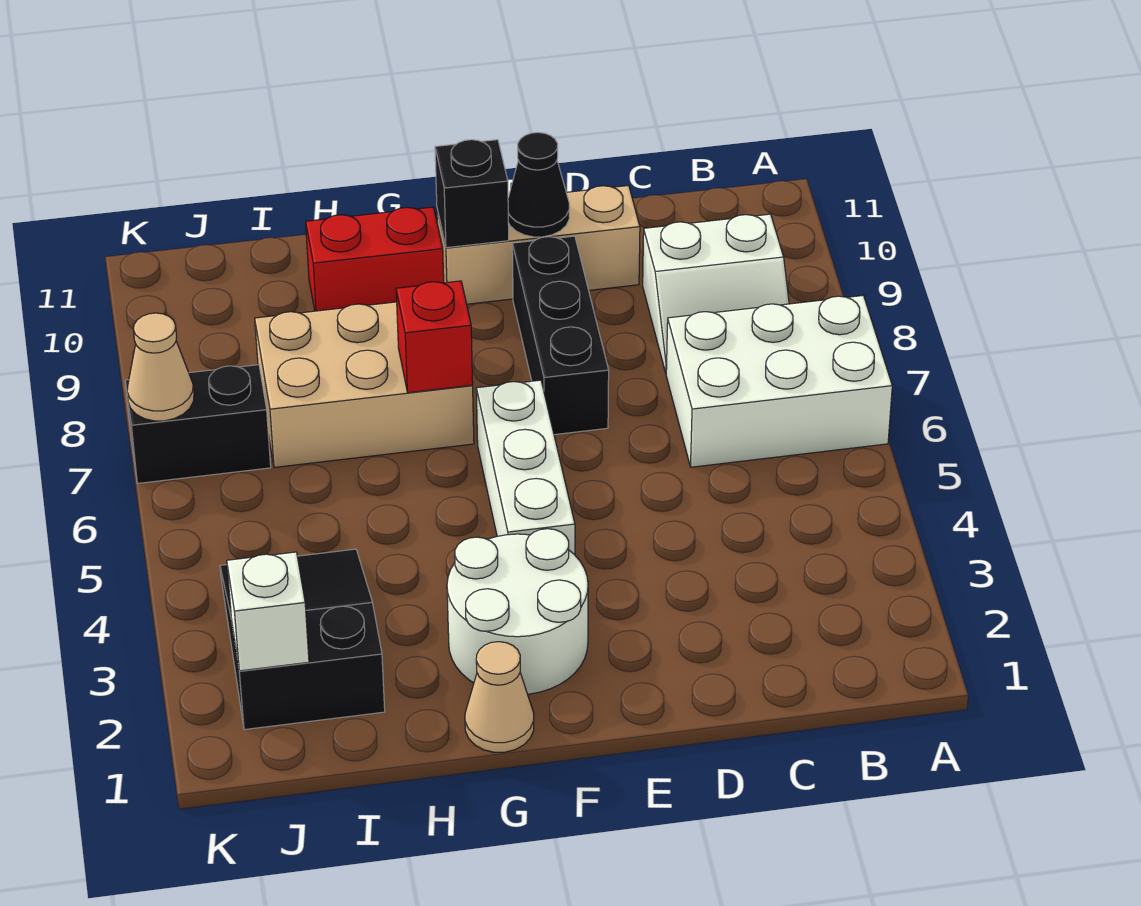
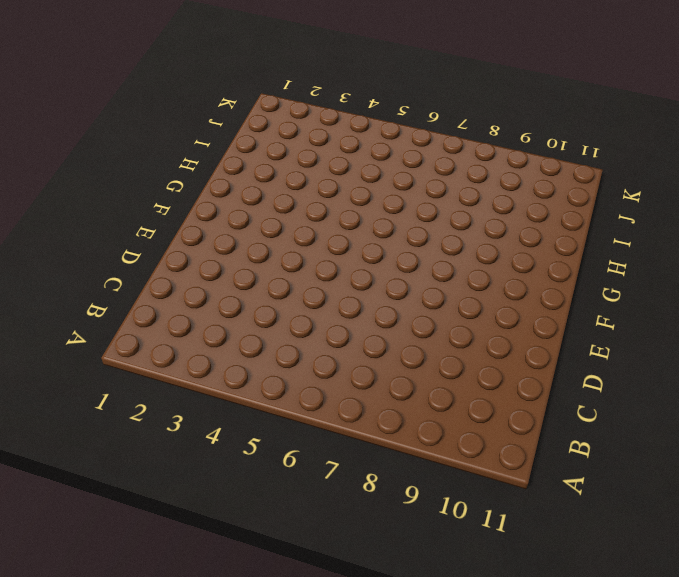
none -> white brick A6:C7 level 1
none -> white slope B8:C9 level 1 top 9
none -> tan brick D10:F10 level 1

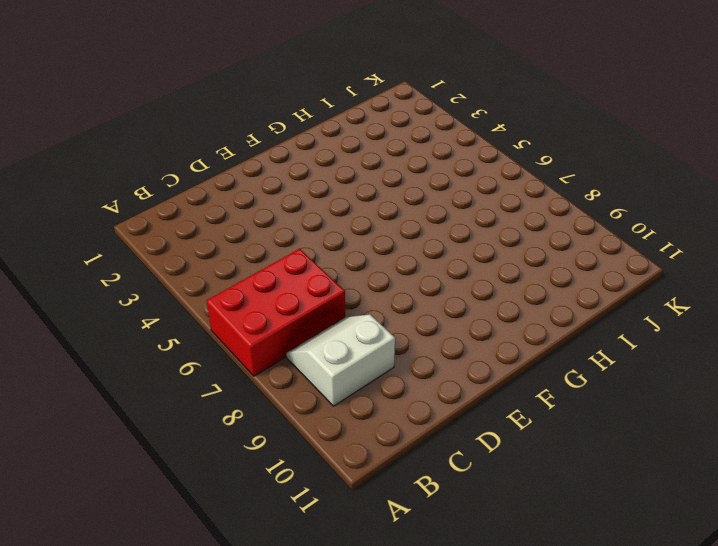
red brick A6:C7 level 1 -> white brick A6:C7 level 1
none -> tan brick D10:F10 level 1
none -> black brick E7:E9 level 1
none -> white round brick F2:G3 level 1

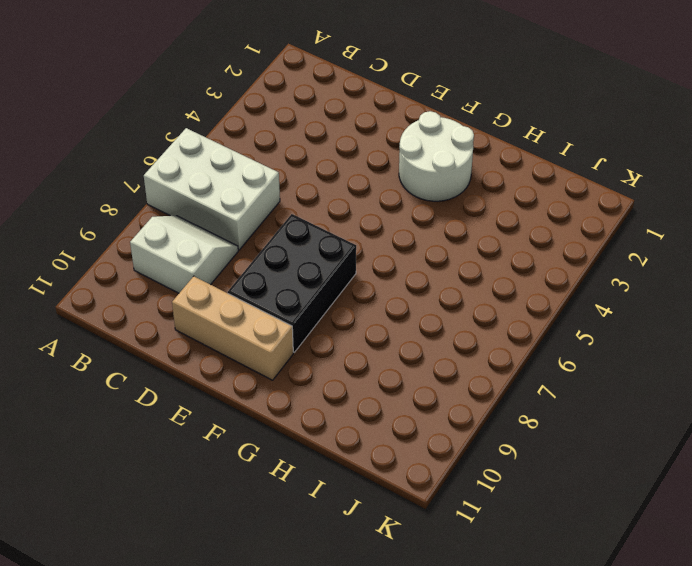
black brick E7:F9 level 1 -> black brick E7:E9 level 1
none -> white brick F4:F6 level 1
none -> tan cone G1 level 1
none -> tan brick G7:I8 level 1

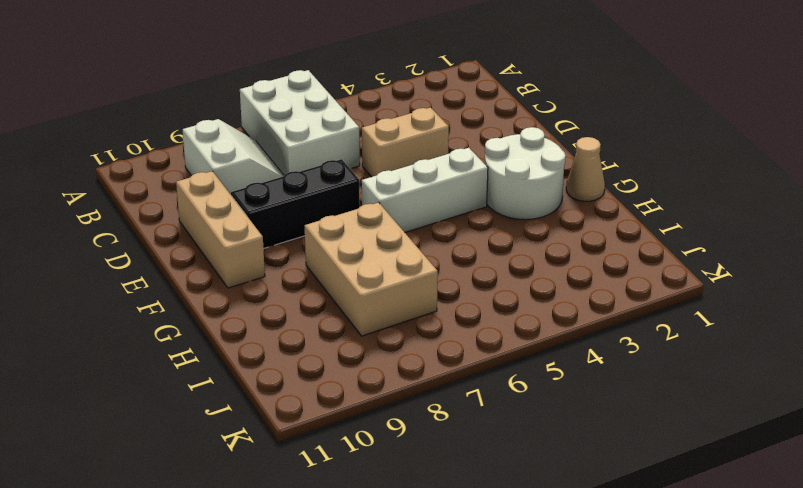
tan brick D4:D5 level 1 -> none
none -> red brick G10:H10 level 1
none -> black slope I2:J4 level 1 top 2
none -> black brick J7:K7 level 1

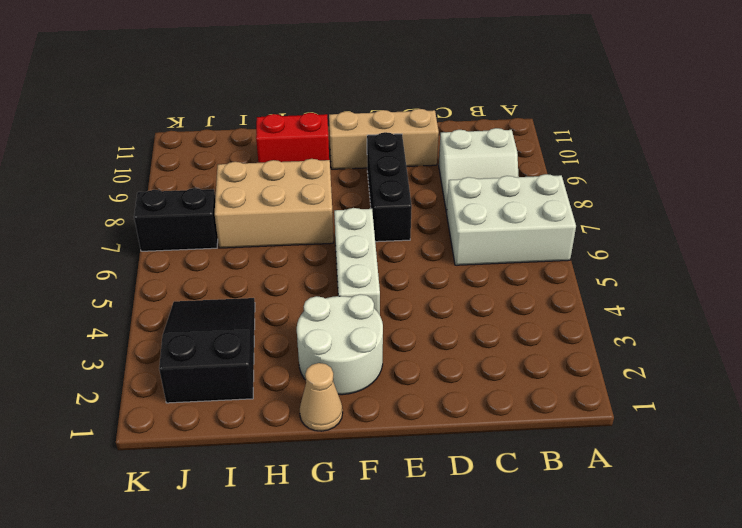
none -> black cone E10 level 2
none -> black brick F10 level 2
none -> red brick G7 level 2

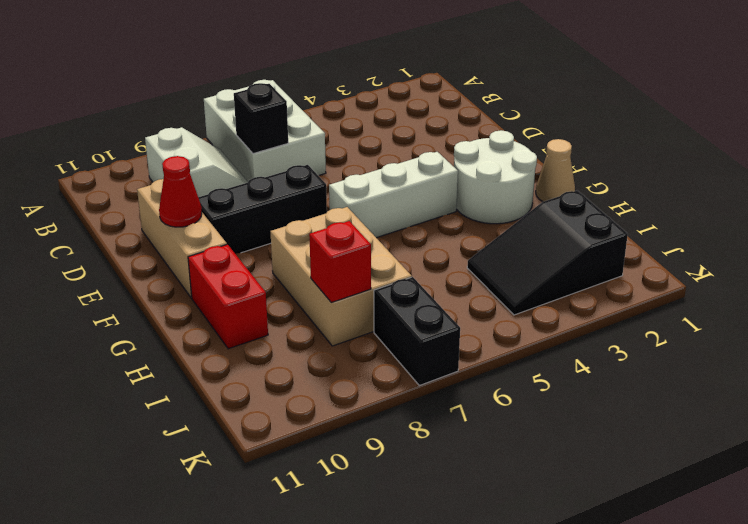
black brick C7 level 2 -> black brick F10 level 2
red cone E10 level 2 -> black cone E10 level 2
red brick I8 level 2 -> red brick G7 level 2
none -> white brick J2 level 2
none -> tan cone K7 level 2

